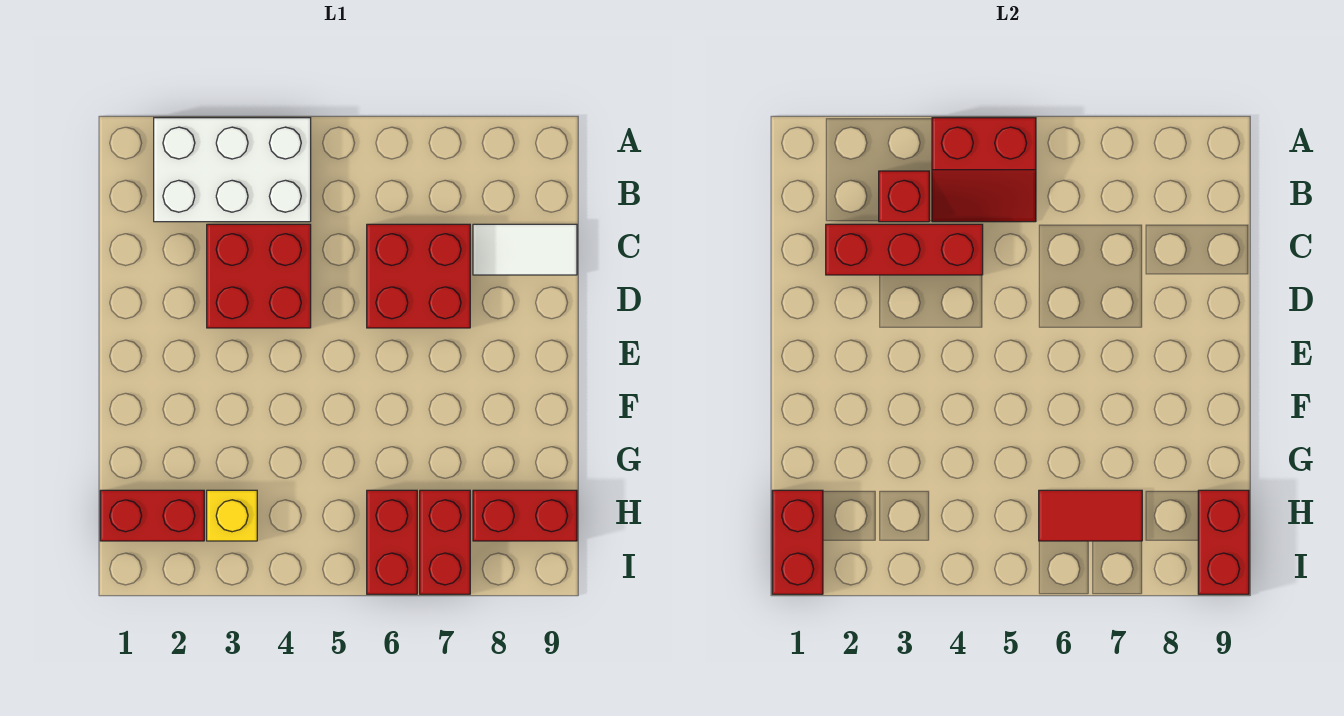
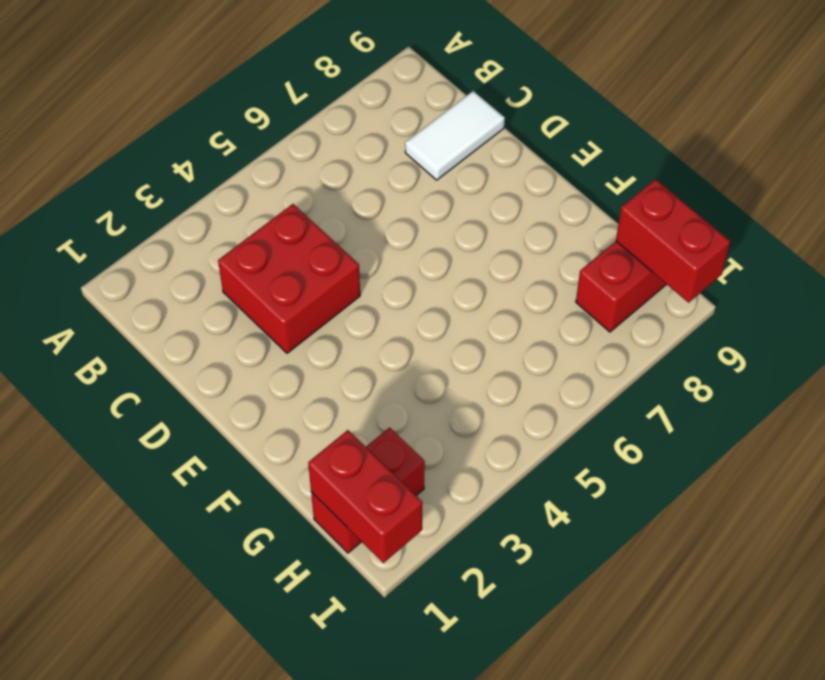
none -> white brick A2:B4 level 1
none -> red brick C6:D7 level 1
none -> yellow brick H3 level 1

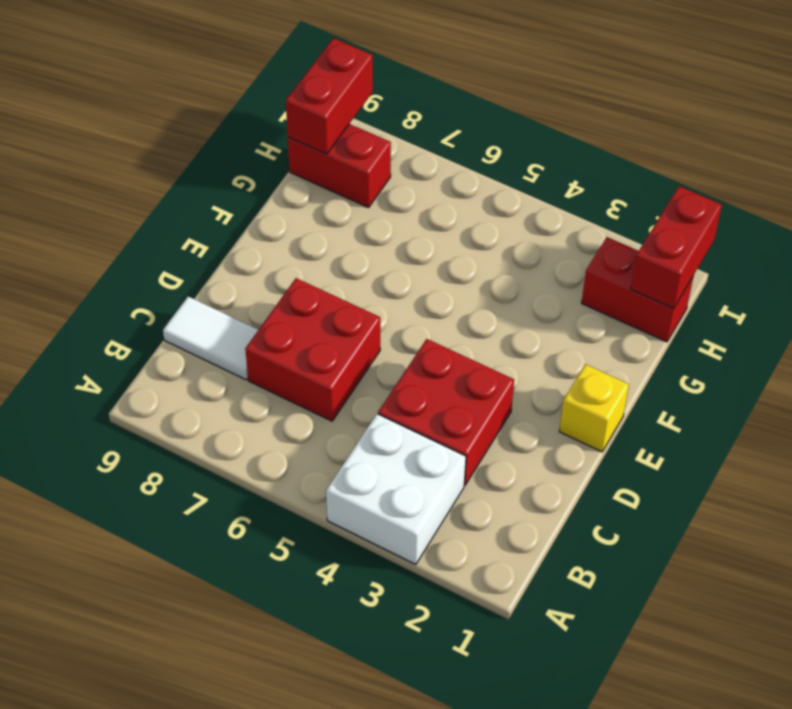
white brick A3:B4 level 1 -> white brick A2:B4 level 1
yellow brick E1 level 1 -> yellow brick H3 level 1
none -> red brick H6:I6 level 1
none -> red brick H7:I7 level 1
none -> red slope A4:B5 level 2 top A

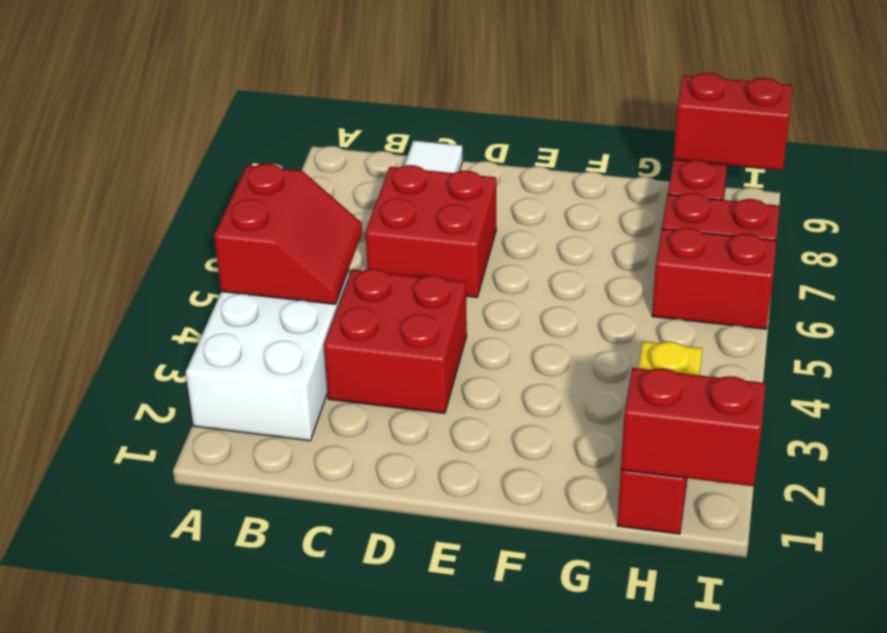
none -> red brick B3 level 2
none -> red brick C2:C4 level 2
none -> red tile H6:H7 level 2

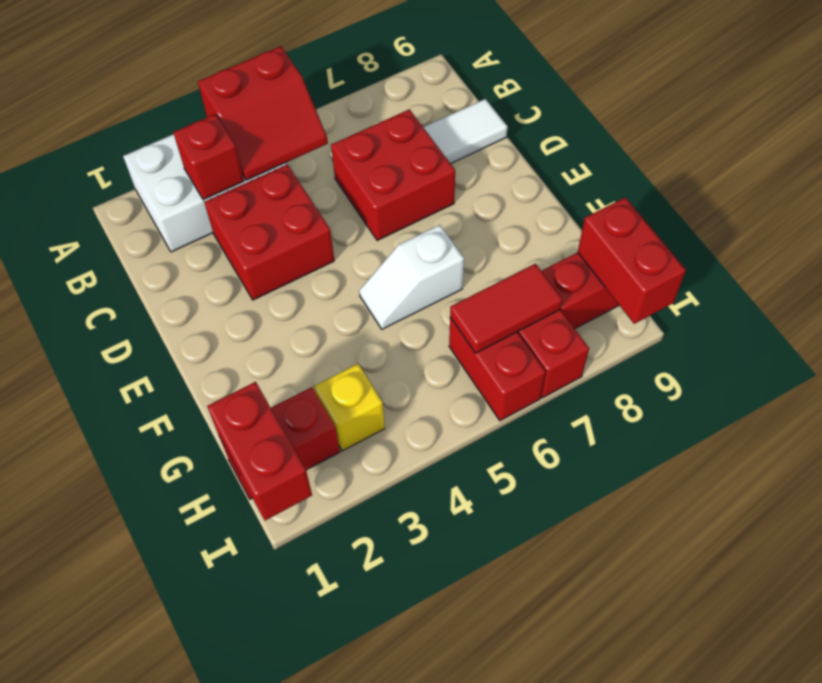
white slope F5:F6 level 1 top 6 -> none
none -> red brick C2:C4 level 2

